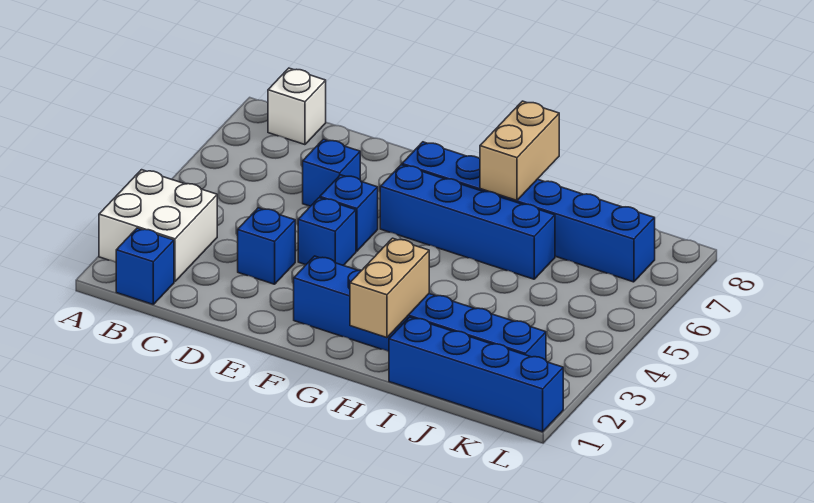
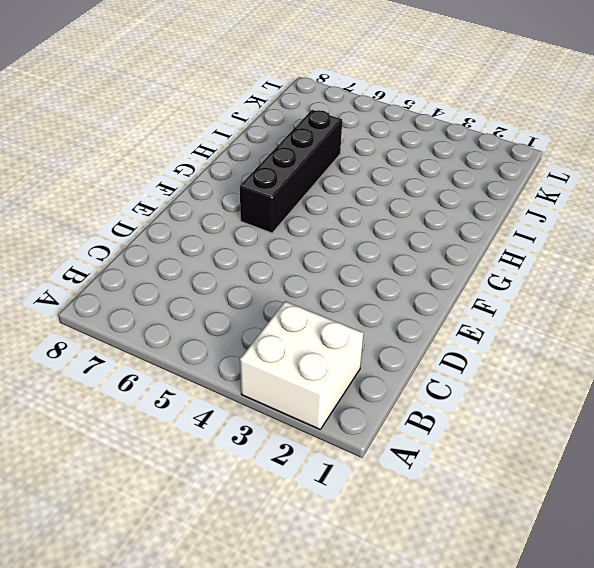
black brick F6:I6 level 1 -> blue brick F6:I6 level 1
none -> blue brick B1 level 1
none -> white brick B8 level 1
none -> blue brick D3 level 1

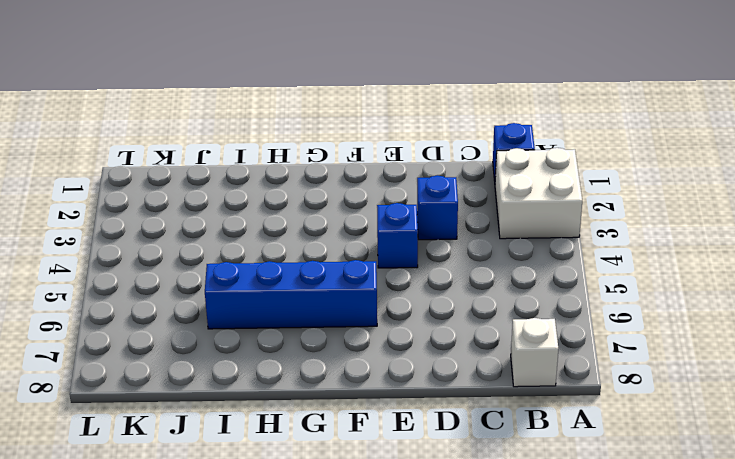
none -> blue brick D6 level 1
none -> blue brick E5 level 1
none -> blue brick F2:K2 level 1

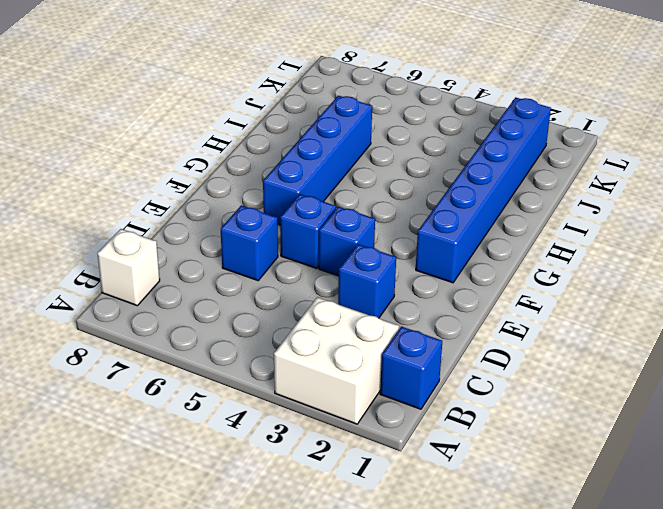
none -> blue brick F7:K7 level 1
none -> blue brick I1:L1 level 1
none -> tan brick H1:H2 level 2

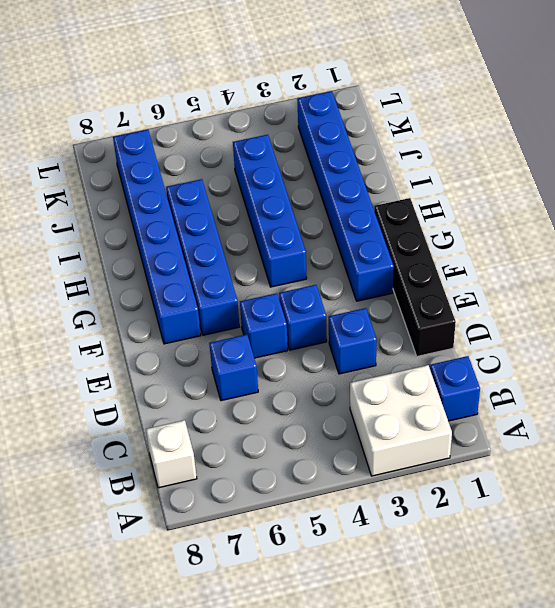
black brick D1:G1 level 1 -> none
blue brick G4:J4 level 1 -> blue brick I1:L1 level 1
none -> tan brick H1:H2 level 2
none -> tan brick H7:H8 level 2

